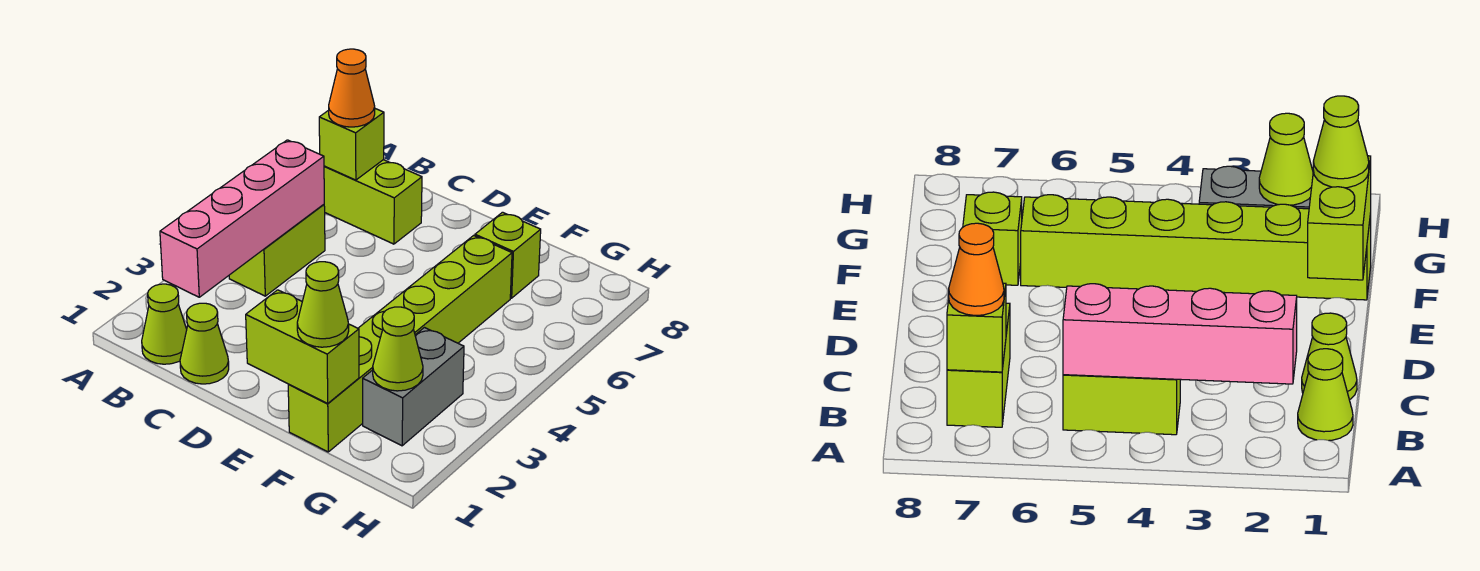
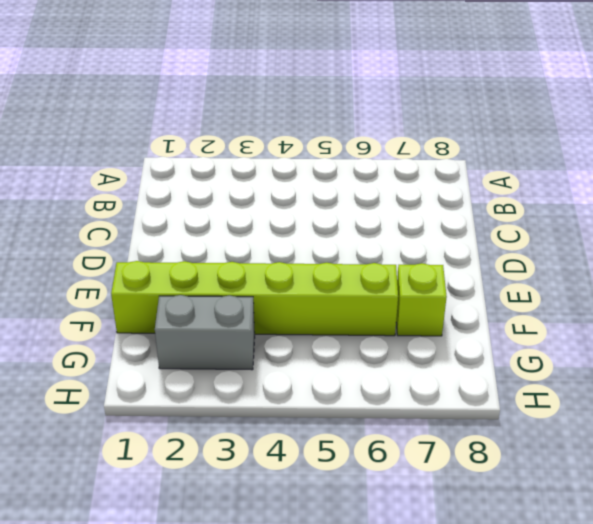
none -> lime cone B1 level 1
none -> lime brick B4:B5 level 1
none -> lime brick B7:C7 level 1

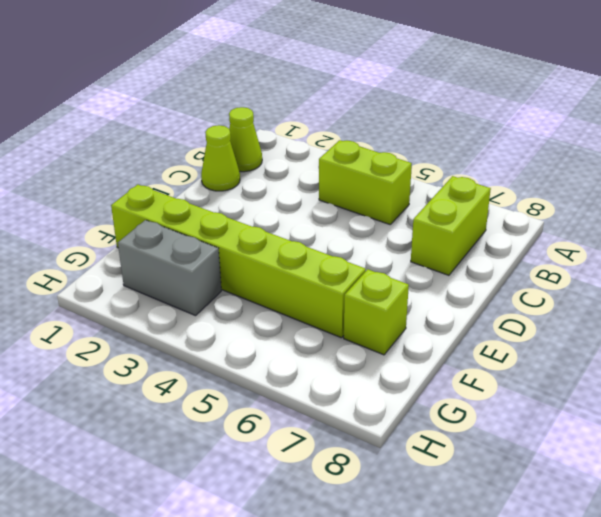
none -> pink brick B2:B5 level 2
none -> lime brick B7 level 2
none -> lime brick E1:F1 level 2

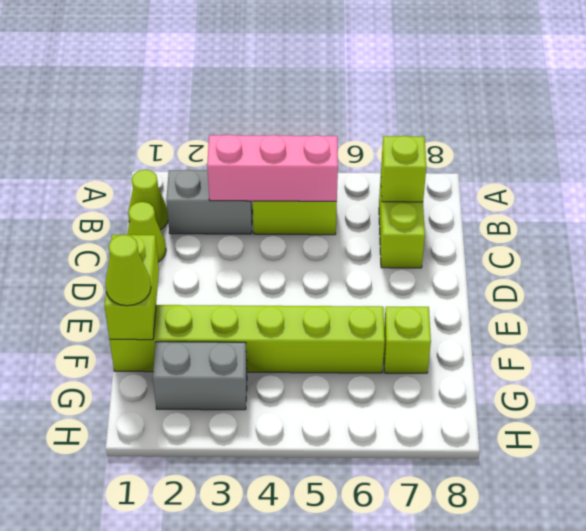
grey brick B2:B3 level 1 -> none
pink brick B3:B5 level 2 -> pink brick B2:B5 level 2
none -> lime cone G2 level 2
none -> orange cone B7 level 3

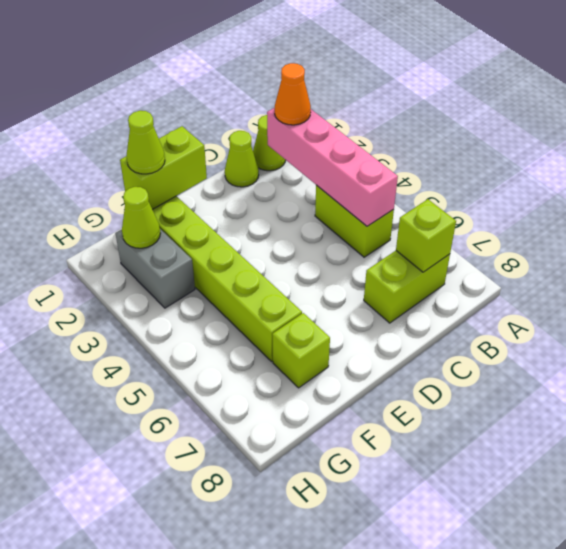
orange cone B2 level 3 -> orange cone B7 level 3

